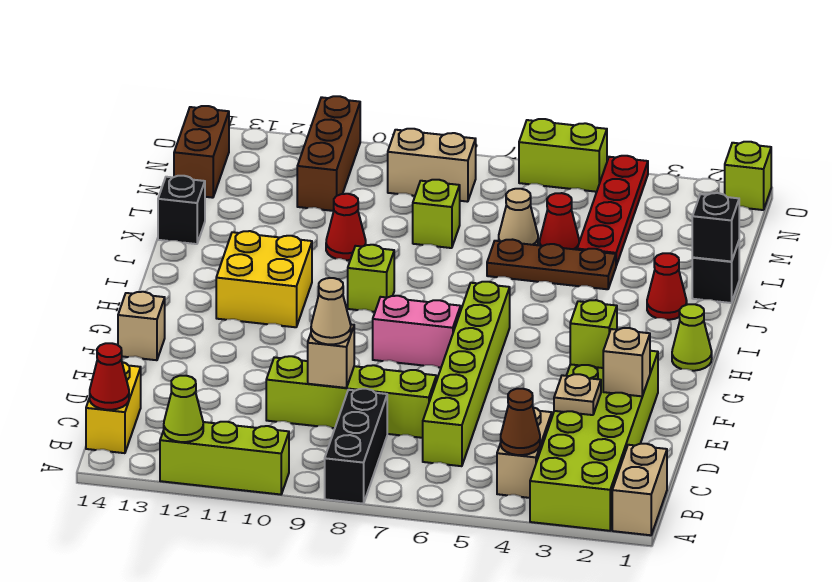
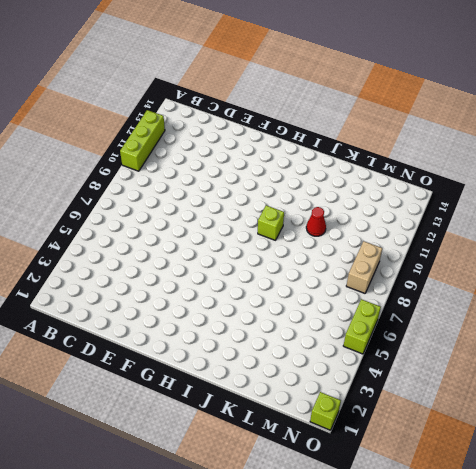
none -> tan brick A1:B1 level 1
none -> lime brick A2:F3 level 1
none -> black brick A8:C8 level 1
none -> tan brick B4:C4 level 1

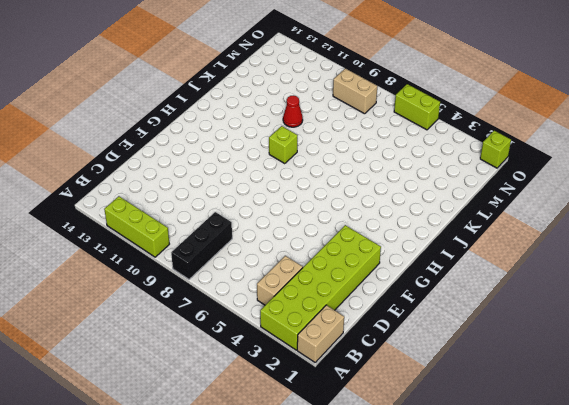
none -> yellow brick B14:C14 level 1
none -> lime brick C6:H6 level 1
none -> lime brick D7:D10 level 1
none -> tan brick F14 level 1

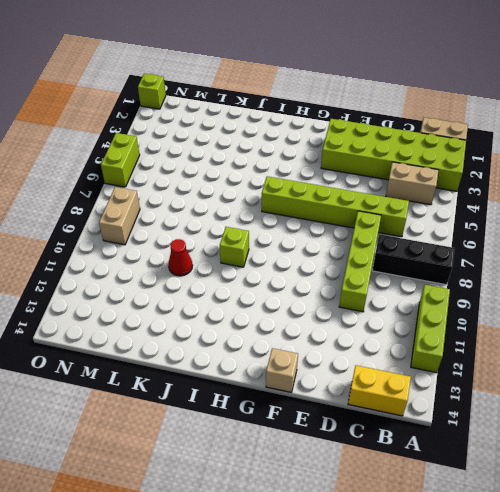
none -> pink brick G7:G8 level 1
none -> lime cone H1 level 1
none -> yellow brick H11:I12 level 1
none -> red cone J2 level 1

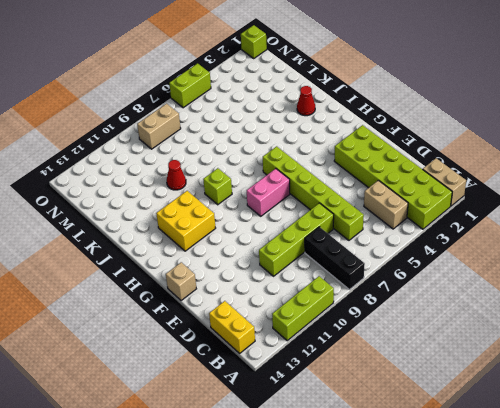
none -> lime cone H1 level 1
none -> black brick K1 level 1
none -> brown plate K4:K6 level 1
none -> black brick K14 level 1

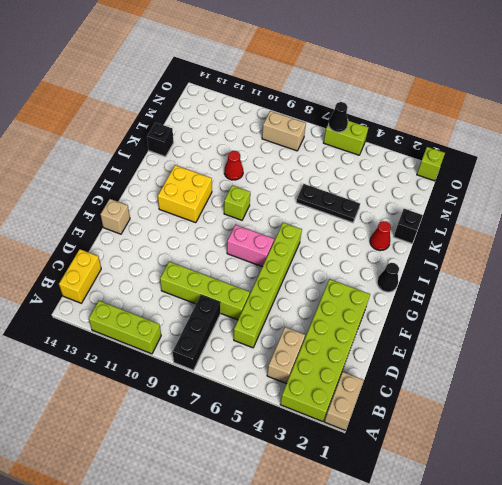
black cone H1 level 1 -> lime cone H1 level 1
black plate K4:K6 level 1 -> brown plate K4:K6 level 1
black cone O6 level 2 -> none
none -> red plate L4:O4 level 1
none -> red cone L5 level 1
none -> tan cone L6 level 1
none -> lime brick L8 level 1

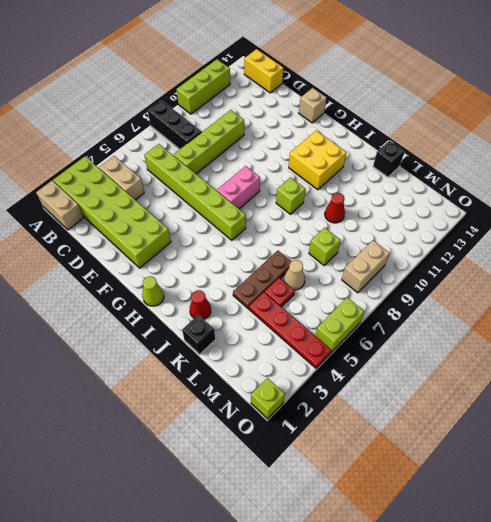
red plate L5 level 1 -> red cone L5 level 1
none -> brown brick M11:O11 level 1
none -> brown brick M14:N14 level 1
none -> lime cone A12 level 2
none -> brown cone B4 level 2

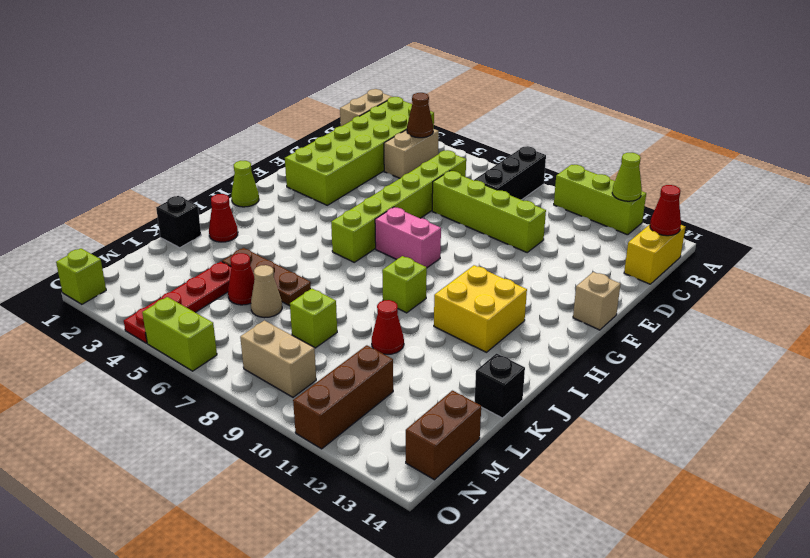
none -> tan plate D3 level 2
none -> tan brick D9 level 2
none -> tan brick E2 level 2
none -> lime brick F3 level 2

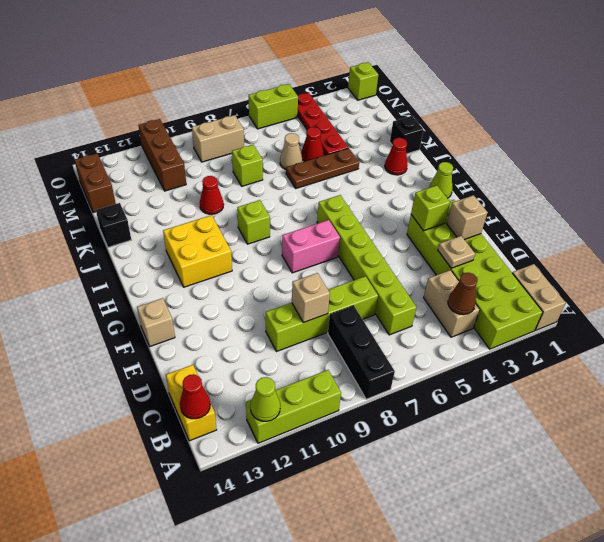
none -> black brick K1 level 2
none -> tan cone D9 level 3

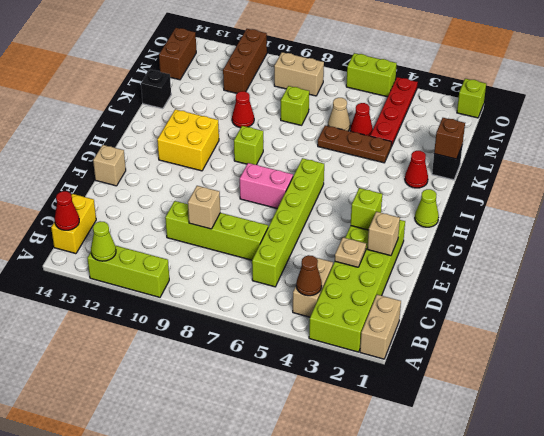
brown brick K1 level 2 -> black brick K1 level 2
none -> black brick A8:C8 level 1
none -> tan cone D9 level 3

